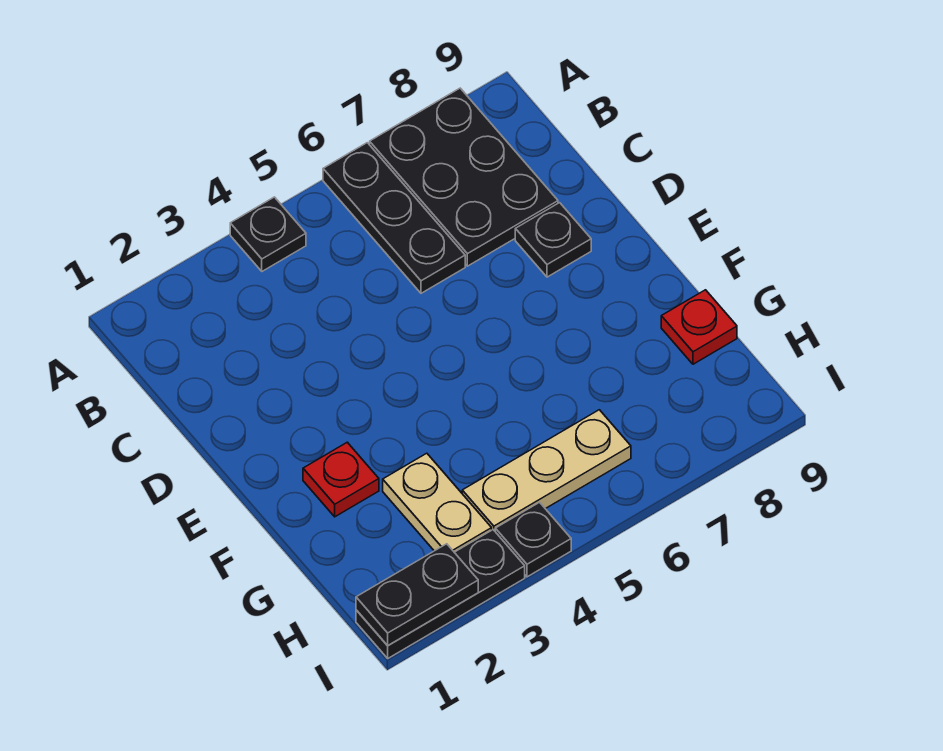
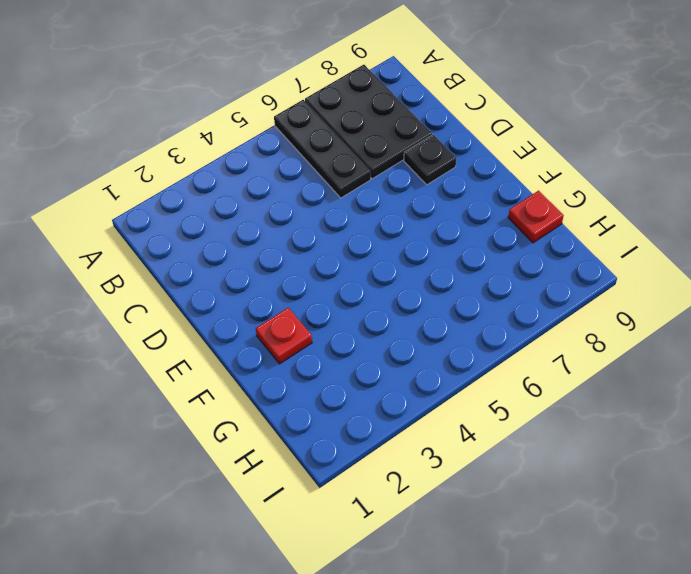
none -> black plate A4 level 1
none -> tan plate G3:H3 level 1

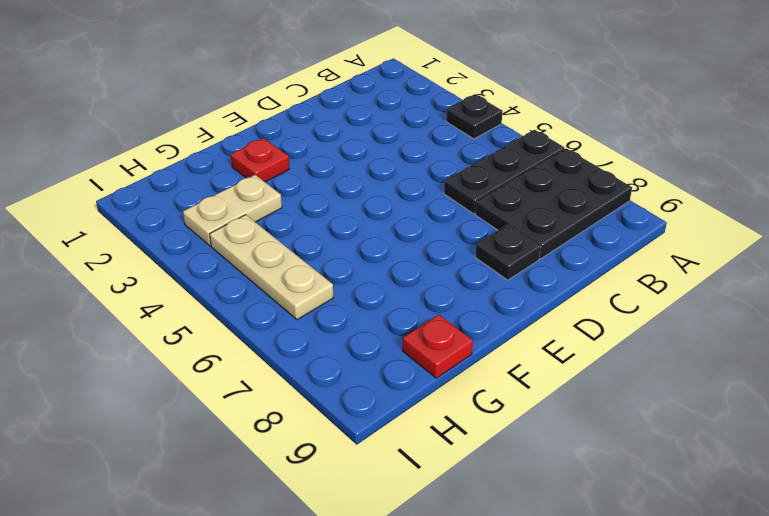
none -> black plate I1:I3 level 1
none -> black plate I4 level 1

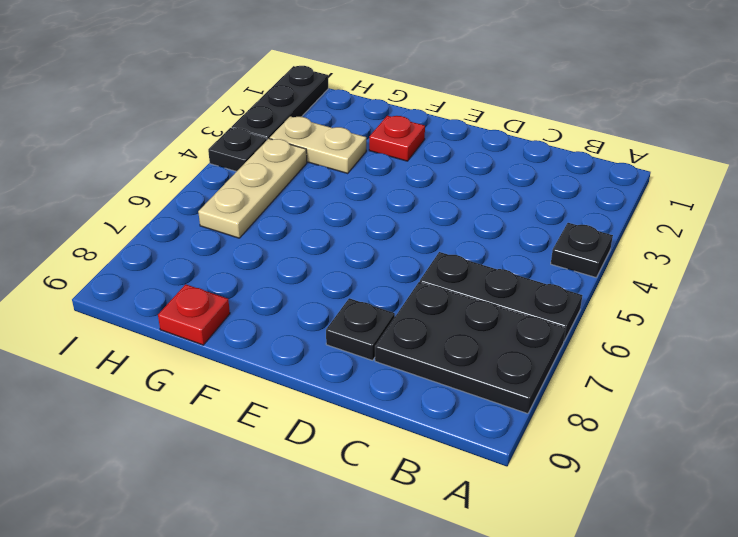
none -> black plate I1:I2 level 2

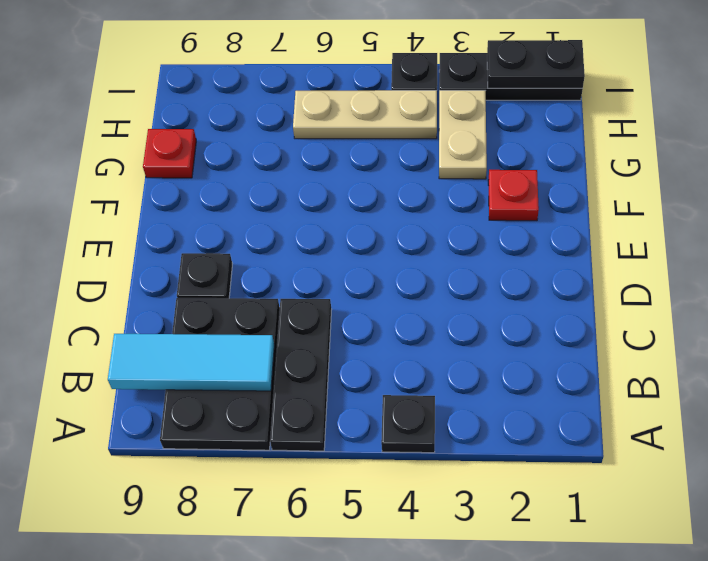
cyan tile B7:B9 level 2 -> none

